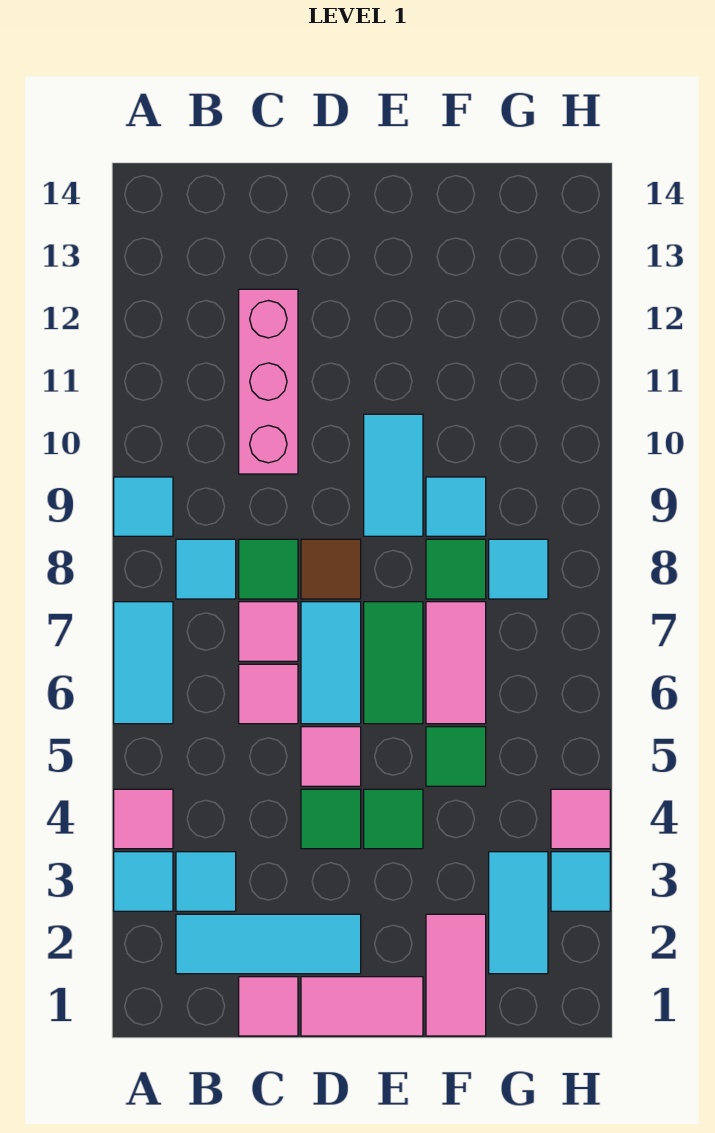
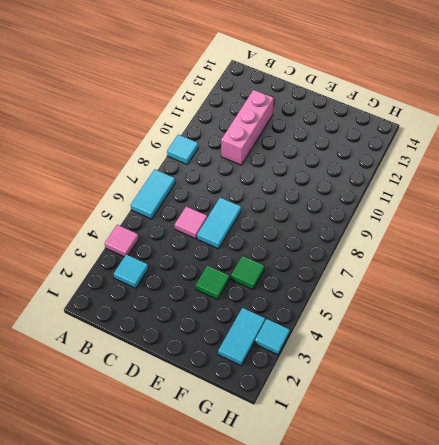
none -> cyan tile A3 level 1
none -> cyan tile B2:D2 level 1
none -> cyan tile B8 level 1

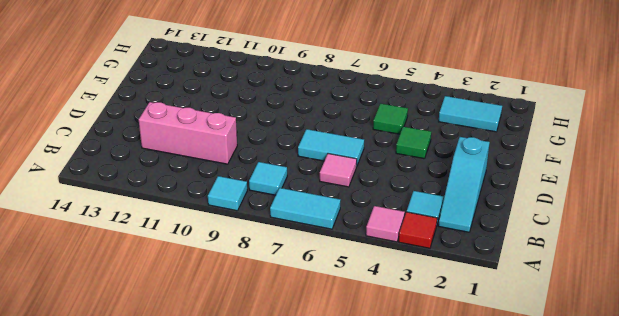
red tile A3 level 1 -> cyan tile A3 level 1
cyan slope B2:D2 level 1 top D -> cyan tile B2:D2 level 1
none -> pink tile C1 level 1
none -> pink tile C7 level 1
none -> green tile C8 level 1

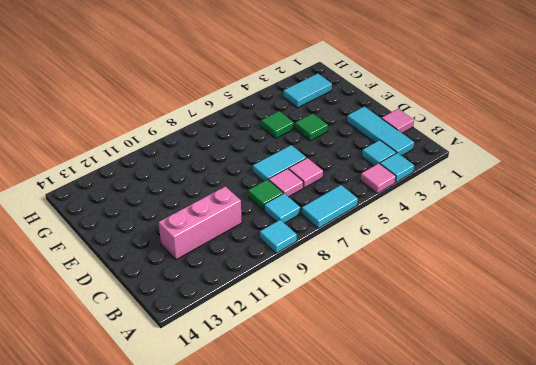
none -> pink tile D1:E1 level 1
none -> green tile D4 level 1
none -> pink tile D5 level 1

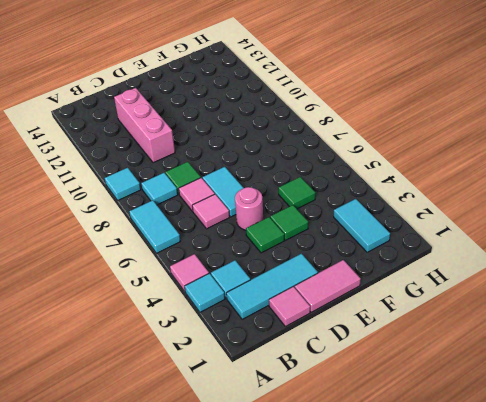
pink round brick D5 level 1 -> pink tile D5 level 1
none -> brown tile D8 level 1
none -> green tile E6:E7 level 1
none -> cyan tile E9:E10 level 1

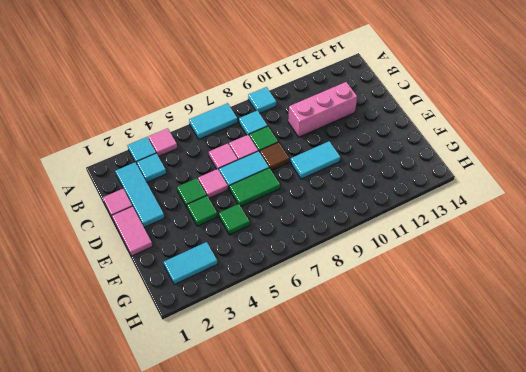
none -> pink tile F1:F2 level 1
none -> pink tile F6:F7 level 1
none -> green tile F8 level 1

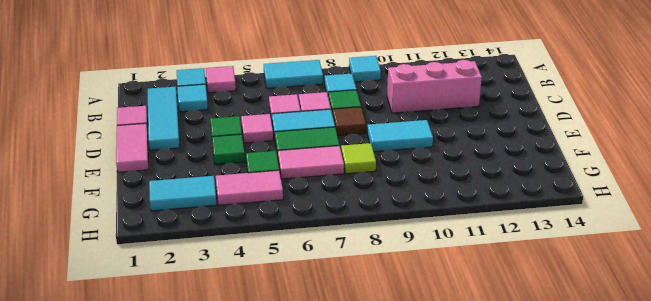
lime tile F8 level 1 -> green tile F8 level 1
pink tile G4:G5 level 1 -> pink tile F1:F2 level 1
none -> cyan tile F9 level 1
none -> cyan tile G8 level 1
none -> cyan tile H3 level 1

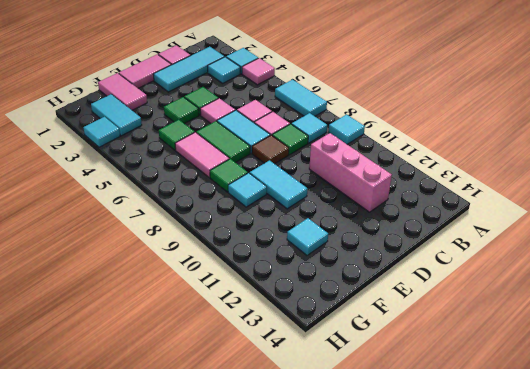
cyan tile F12 level 1 -> cyan tile G8 level 1
none -> pink tile H4 level 1

